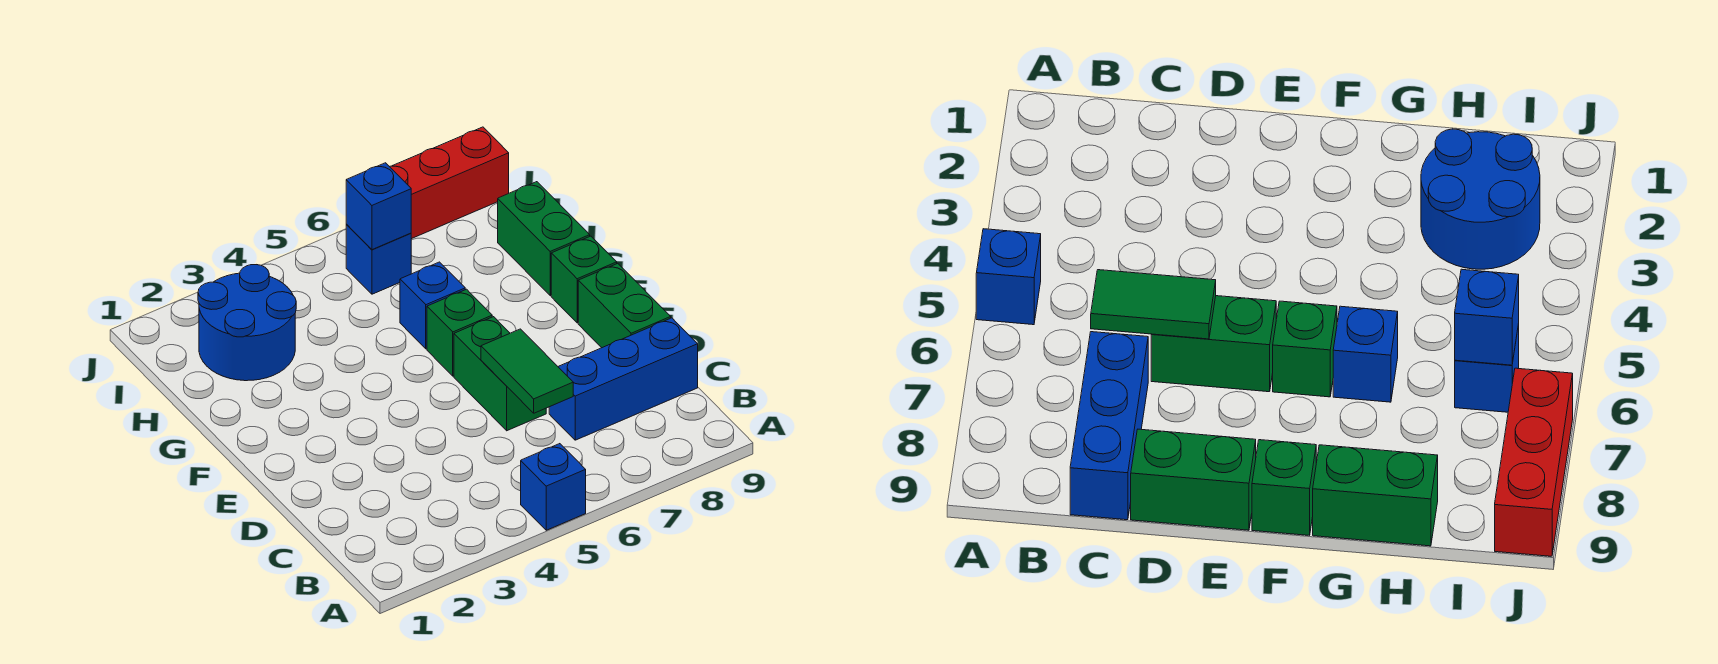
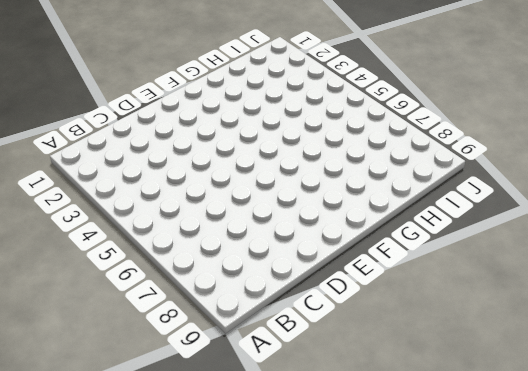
none -> blue brick A5 level 1
none -> blue brick C7:C9 level 1
none -> green brick D6:E6 level 1

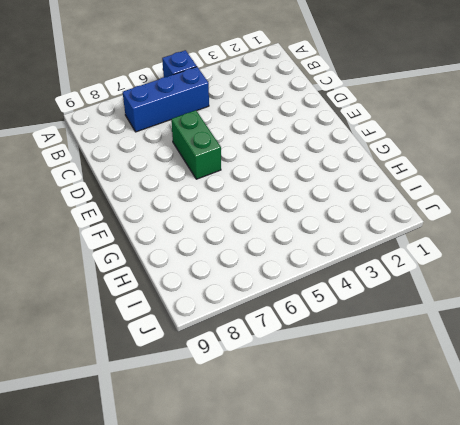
blue brick B5:B7 level 1 -> blue brick C7:C9 level 1
none -> green brick D9:E9 level 1
none -> green brick F6 level 1
none -> green brick F9 level 1

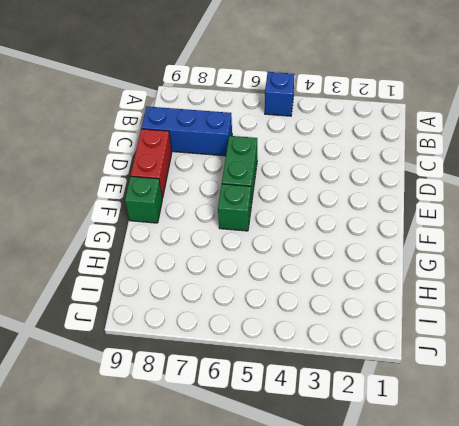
red brick D9:E9 level 1 -> green brick D9:E9 level 1
none -> blue brick G6 level 1
none -> green brick G9:H9 level 1
none -> blue round brick H2:I3 level 1

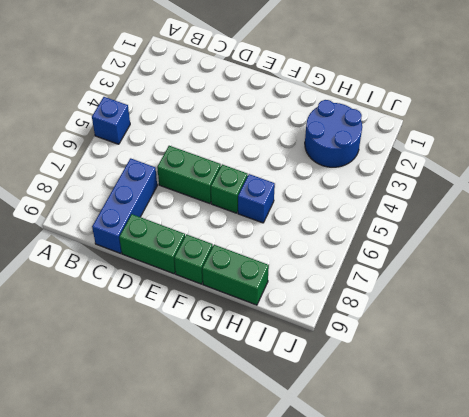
none -> blue brick I6 level 1
none -> red brick J7:J9 level 1
none -> green tile C6:D6 level 2

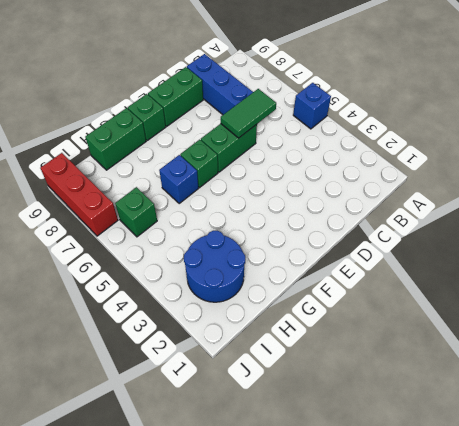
green brick I6 level 1 -> blue brick I6 level 1
none -> blue brick I6 level 2

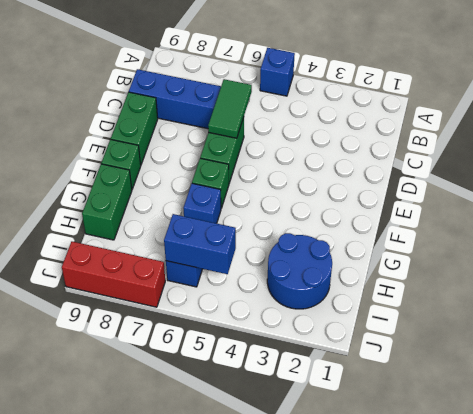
blue brick I5:I6 level 2 -> blue brick I6 level 2

